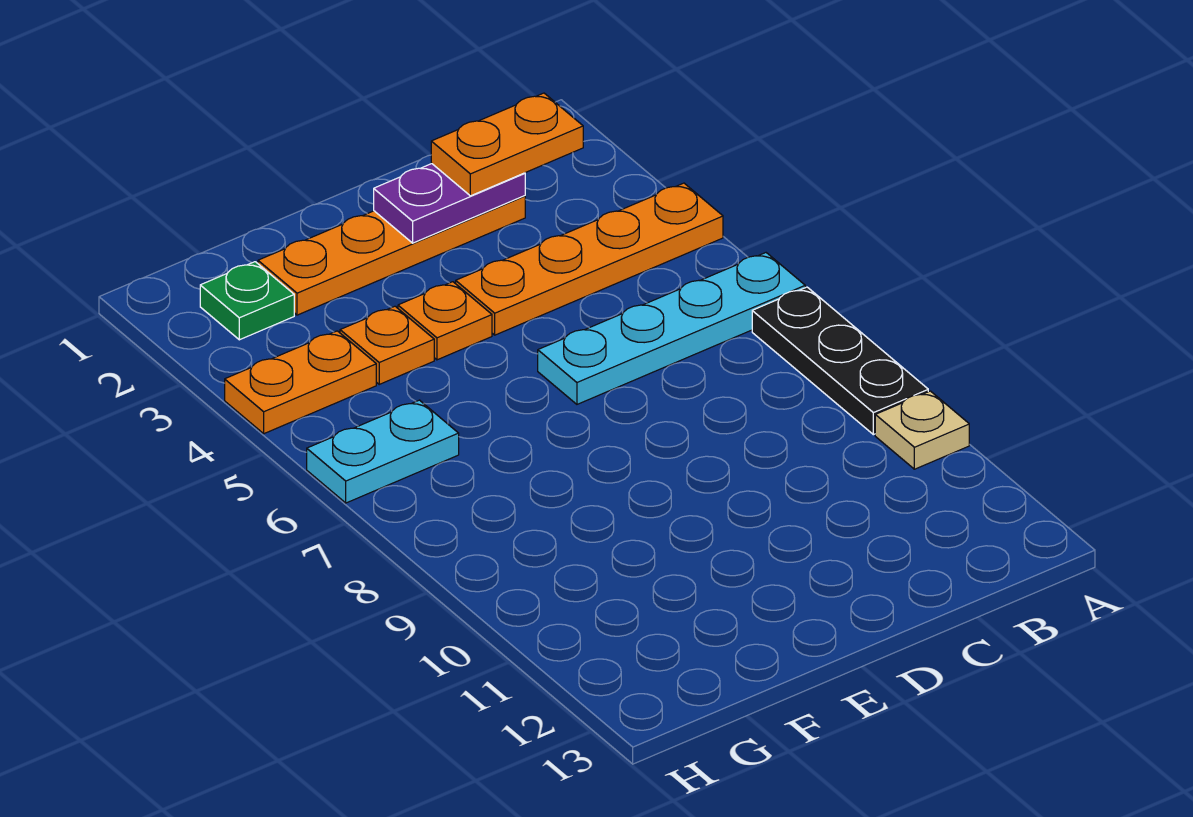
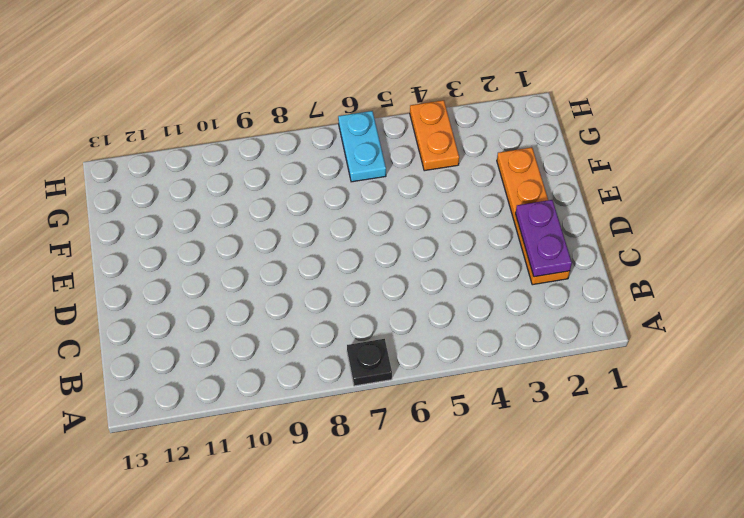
black plate A7 level 1 -> black plate A7:A9 level 1
none -> orange plate A4:D4 level 1
none -> cyan plate A6:D6 level 1
none -> tan plate A10 level 1

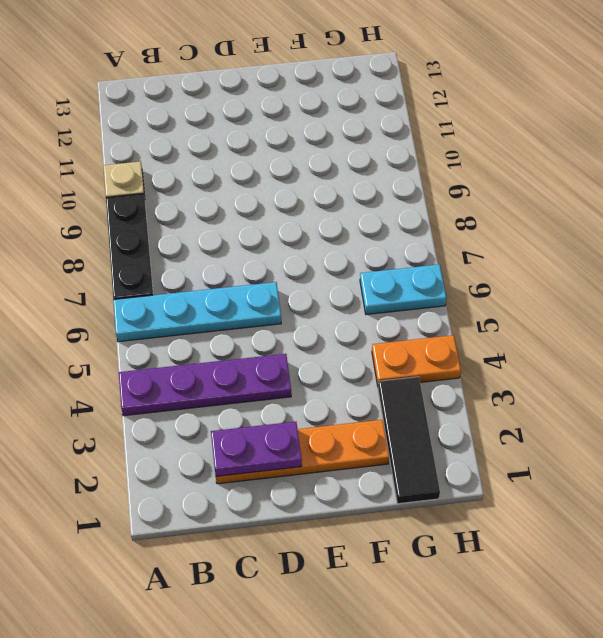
purple plate A4:D4 level 1 -> orange plate A4:D4 level 1
black tile G1:G3 level 1 -> green plate G2 level 1
none -> orange plate E4 level 1
none -> orange plate F4 level 1
none -> orange plate B2:C2 level 3

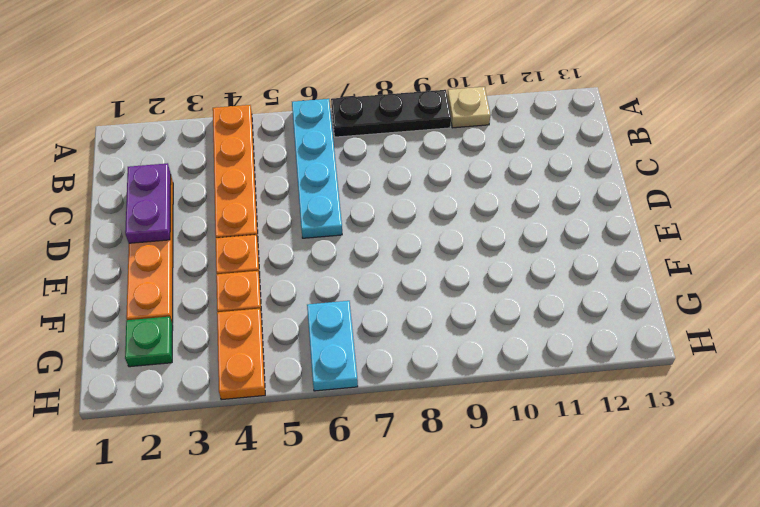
none -> orange plate B2:C2 level 3

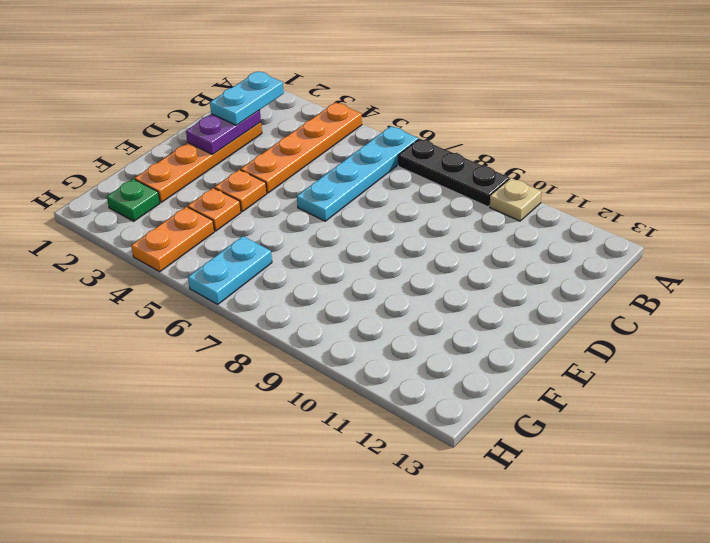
cyan plate B2:C2 level 3 -> orange plate B2:C2 level 3

